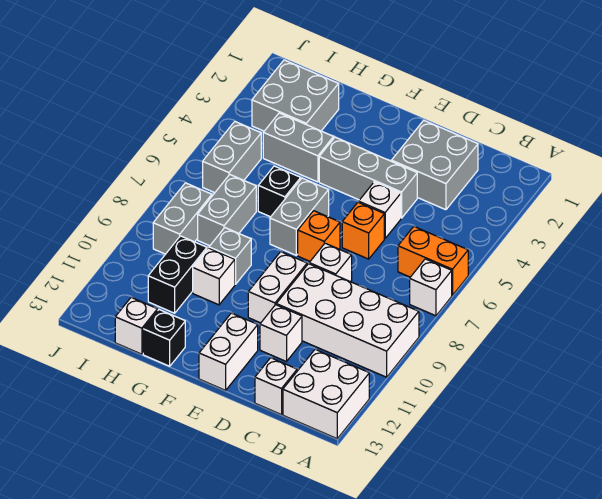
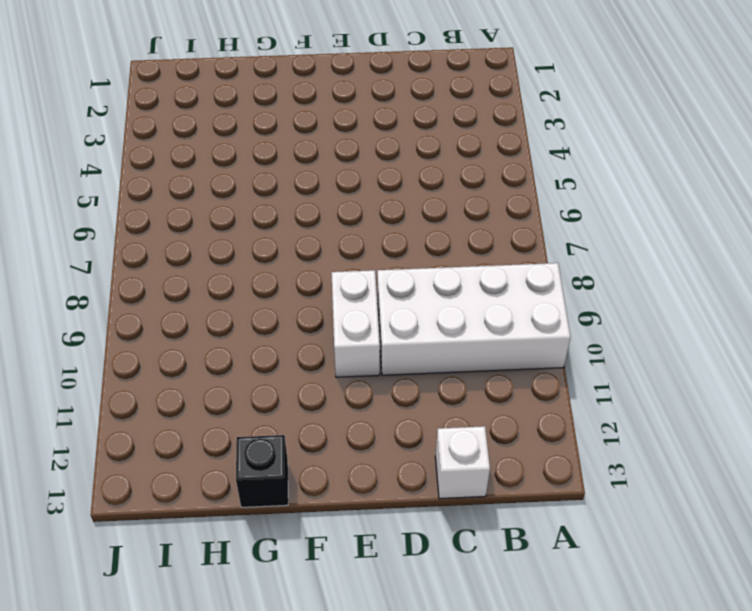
none -> orange brick A6:B6 level 1
none -> white brick A7 level 1
none -> white brick A12:B13 level 1

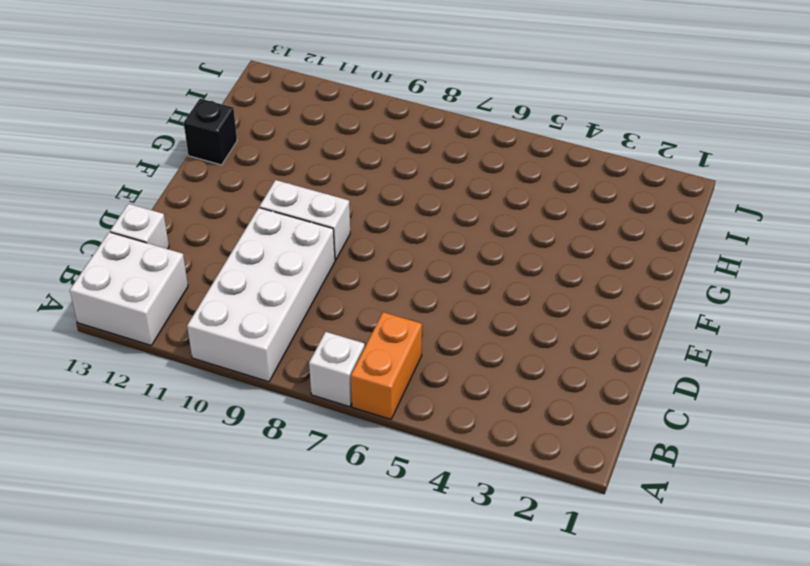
none -> grey brick C2:D3 level 1
none -> grey brick D4:F4 level 1
none -> white brick D5 level 1

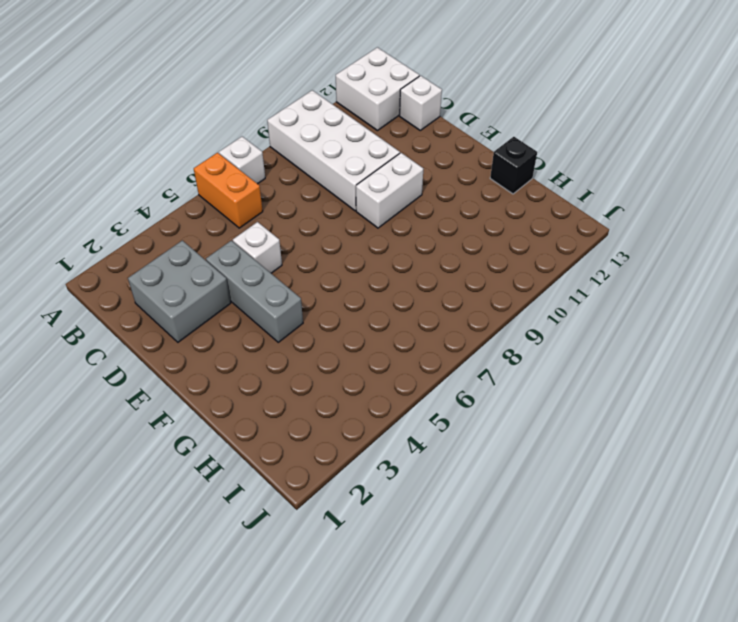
none -> orange brick D6 level 1
none -> white brick D8 level 1
none -> white brick D11 level 1

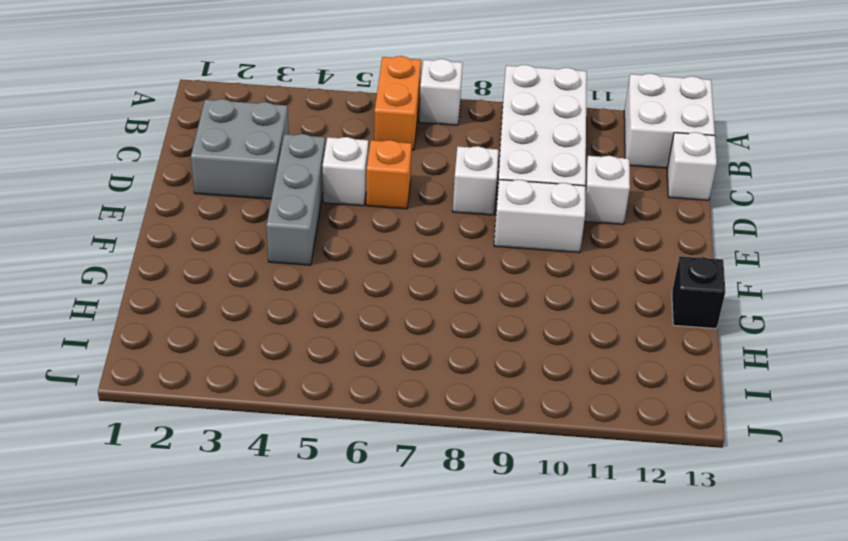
none -> orange brick E7 level 1
none -> white brick E12:E13 level 1
none -> grey brick F6:F7 level 1

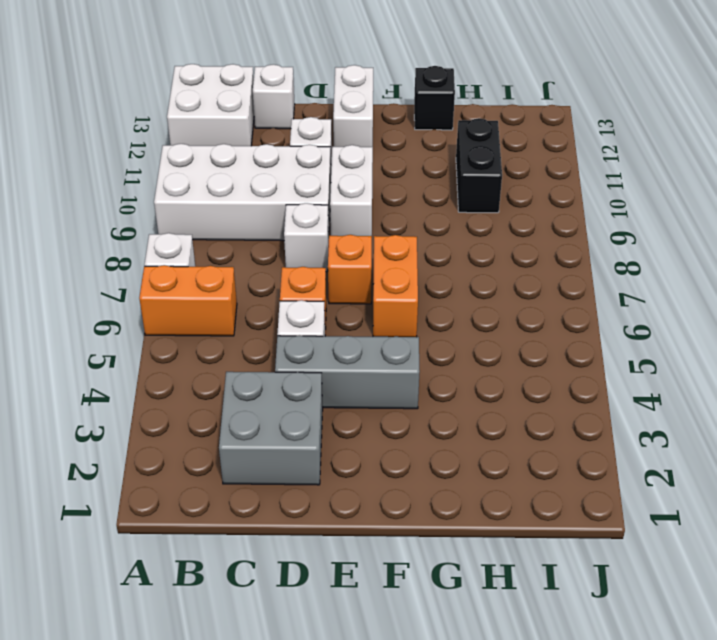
orange brick F6:F7 level 1 -> grey brick F6:F7 level 1
none -> grey brick G4:H4 level 1
none -> black brick G6 level 1
none -> grey brick G9 level 1

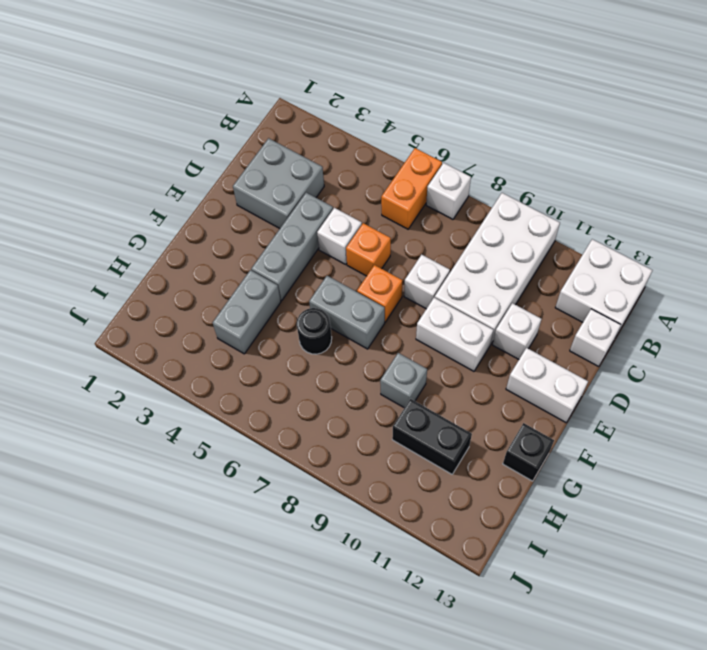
black round brick G6 level 1 -> black brick G6 level 1
none -> white brick G10 level 1
none -> grey brick H2:I3 level 1
none -> grey brick H7:H8 level 1

